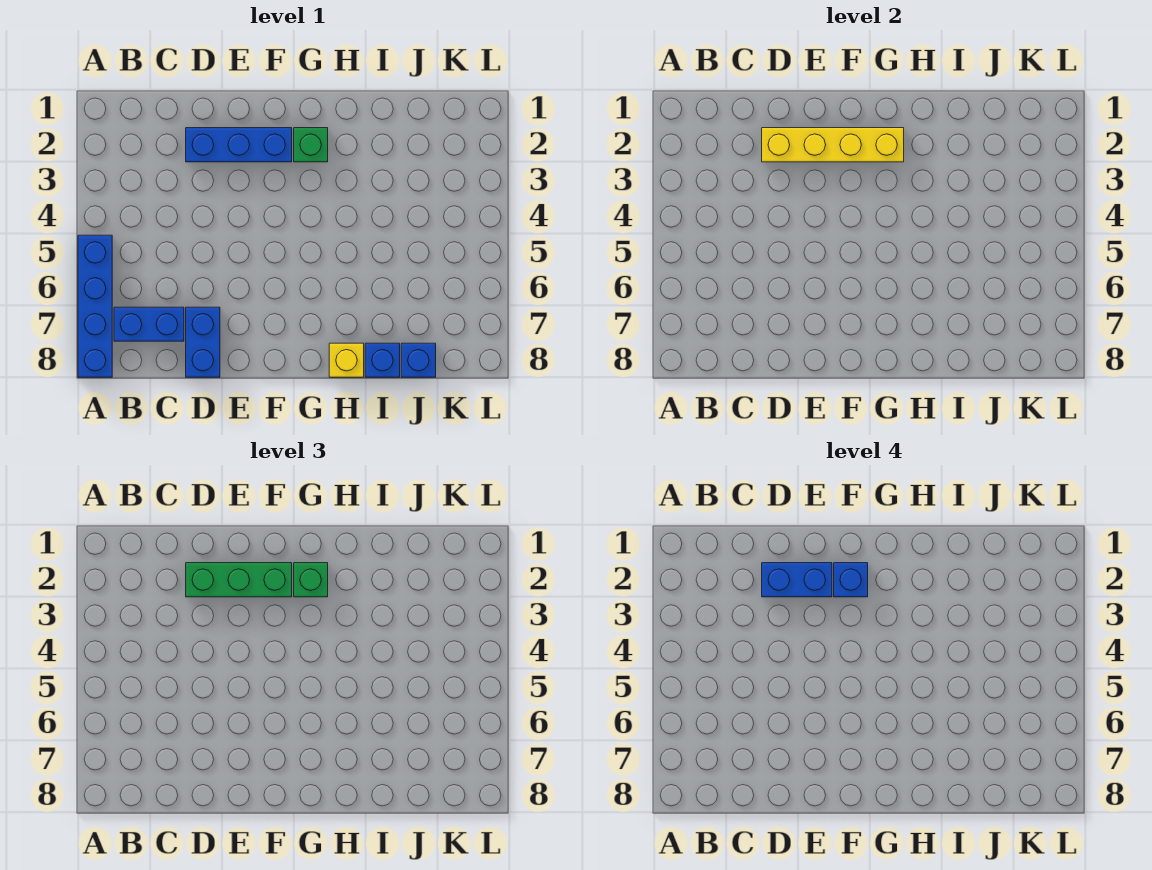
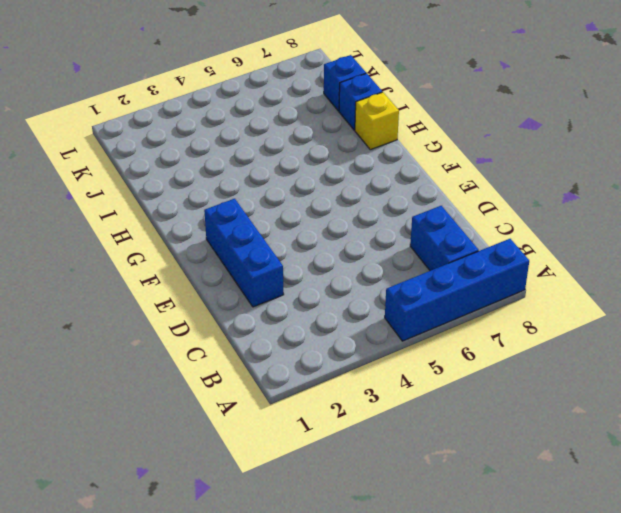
none -> blue brick D7:D8 level 1
none -> green brick G2 level 1
none -> yellow brick D2:G2 level 2

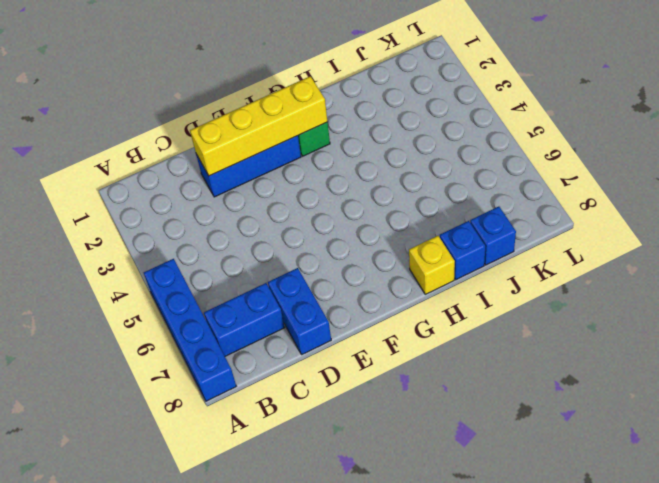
none -> green brick D2:F2 level 3
none -> green brick G2 level 3
none -> blue brick D2:E2 level 4

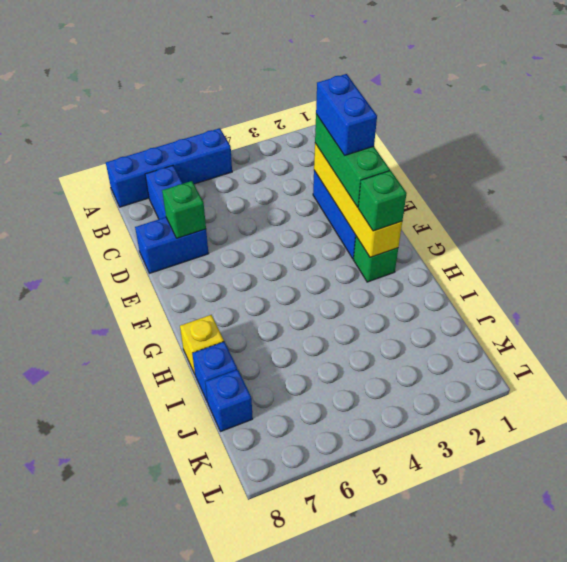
green brick D7 level 2 -> none
none -> blue brick F2 level 4

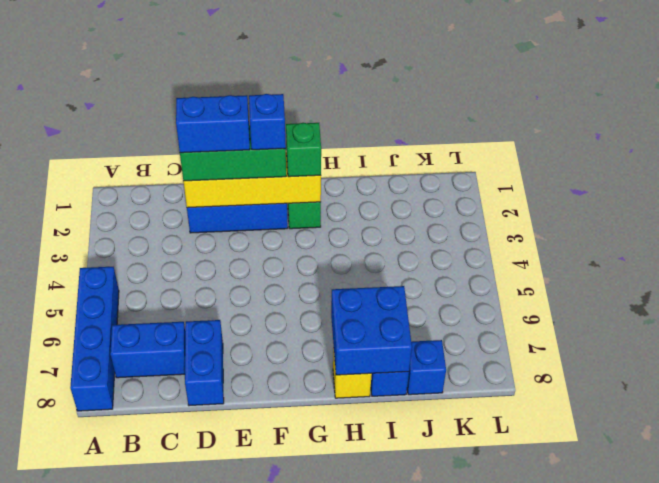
blue brick H7:I8 level 2 -> none

